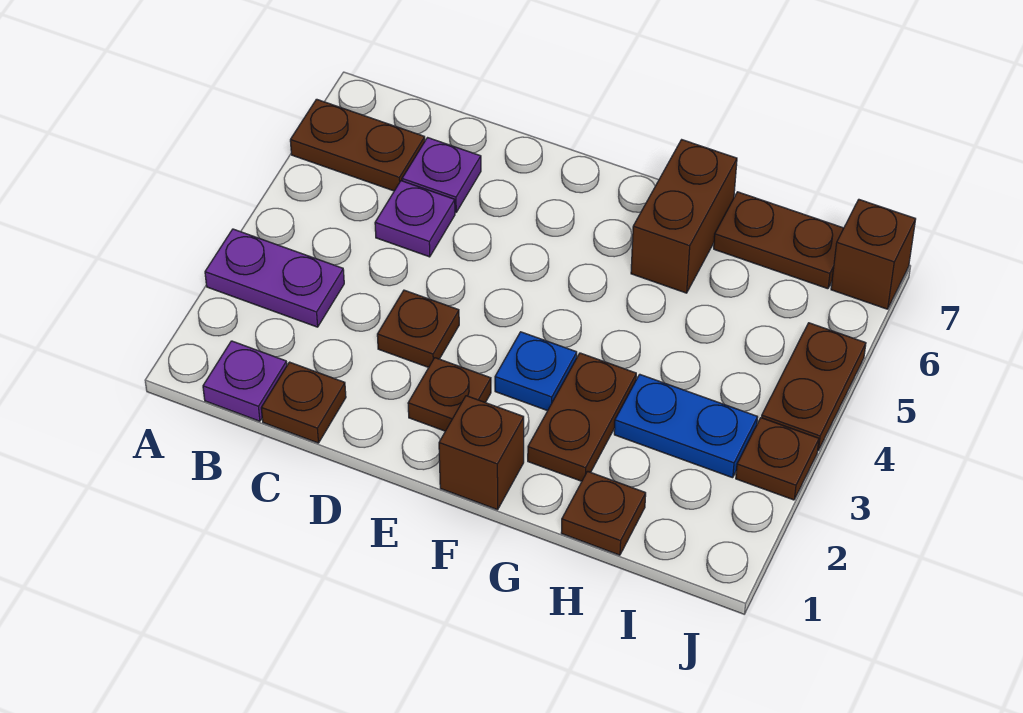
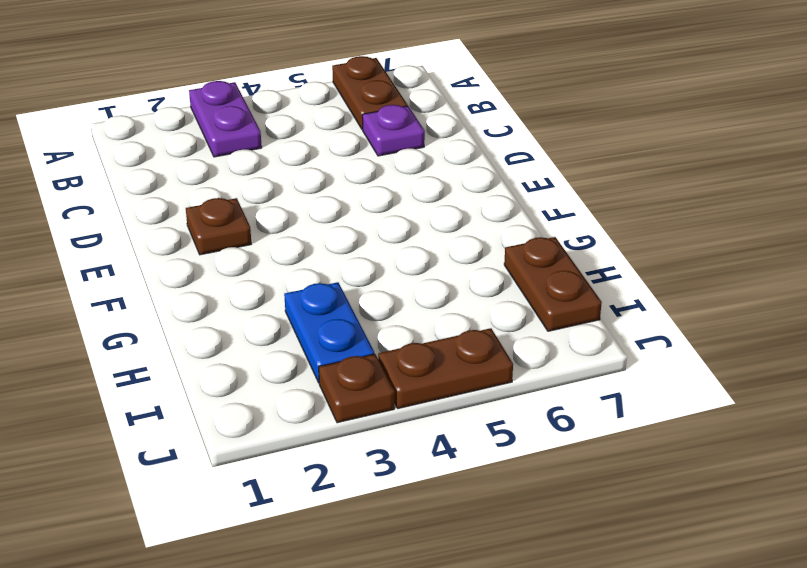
none -> purple plate B1 level 1
none -> brown plate C1 level 1
none -> purple plate C5 level 1

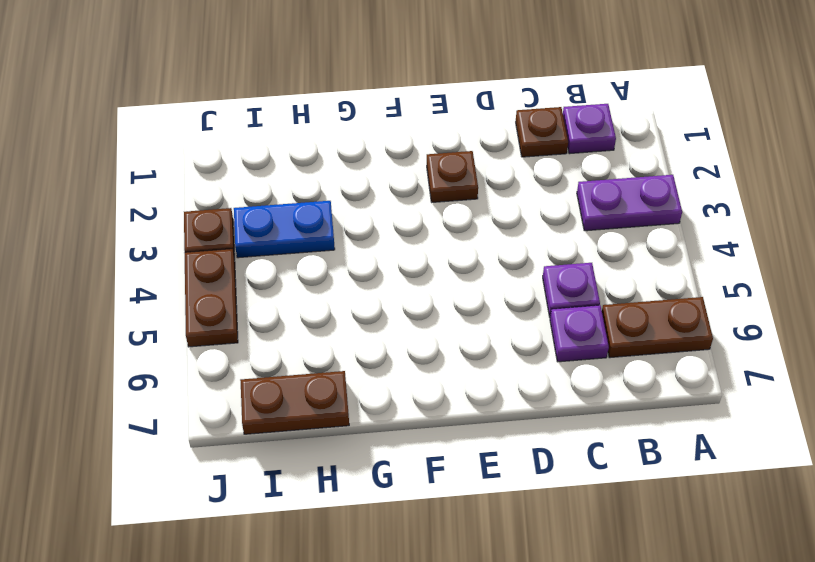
none -> brown plate D3 level 1
none -> brown brick F1 level 1
none -> blue plate F3 level 1

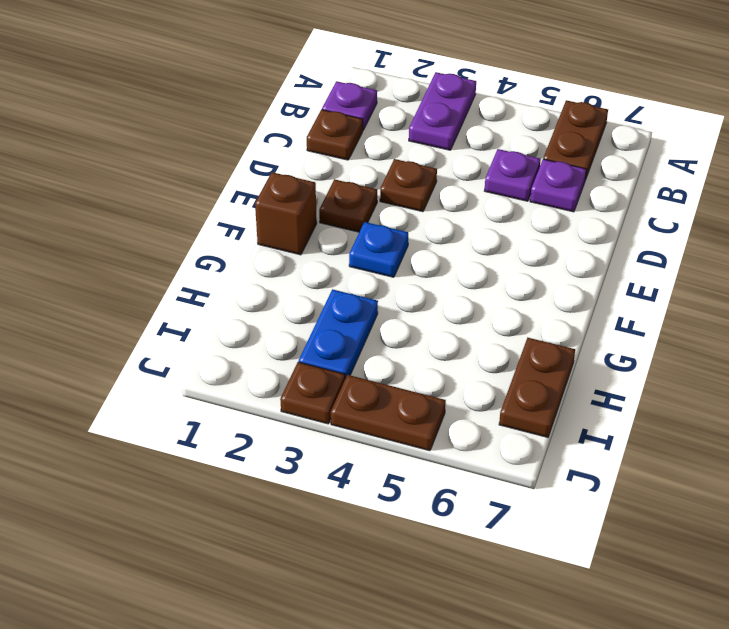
none -> brown plate G2:G3 level 1
none -> brown brick G6:G7 level 1
none -> brown plate H1 level 1

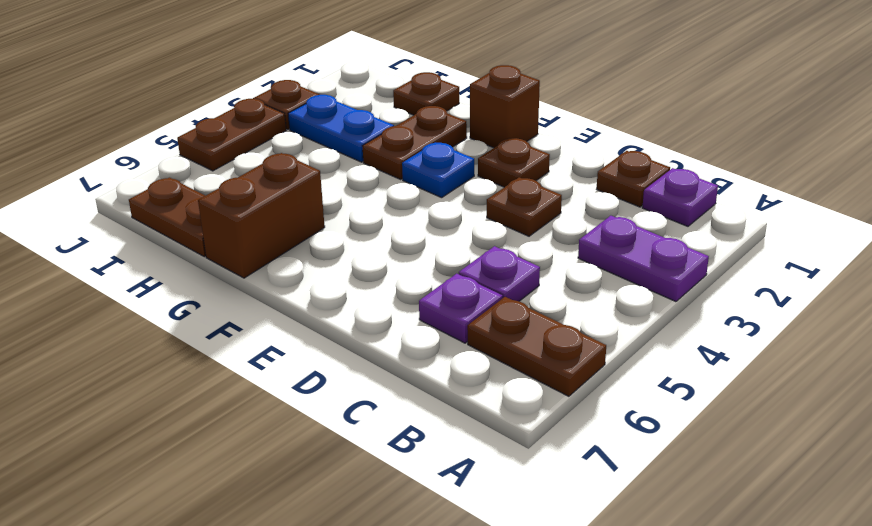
none -> brown brick J7 level 1

